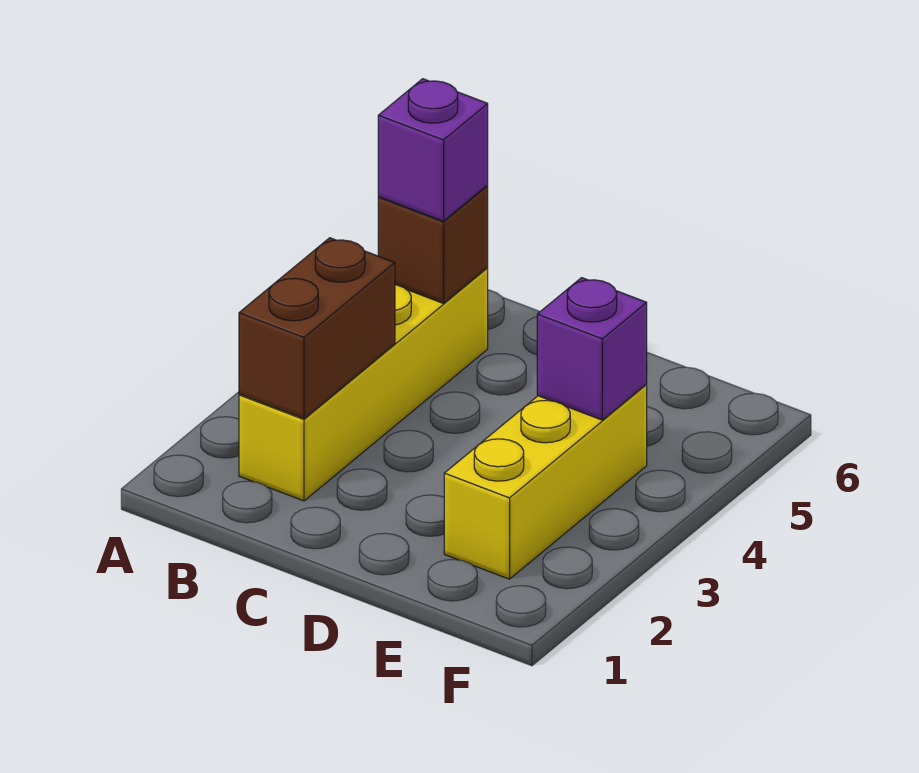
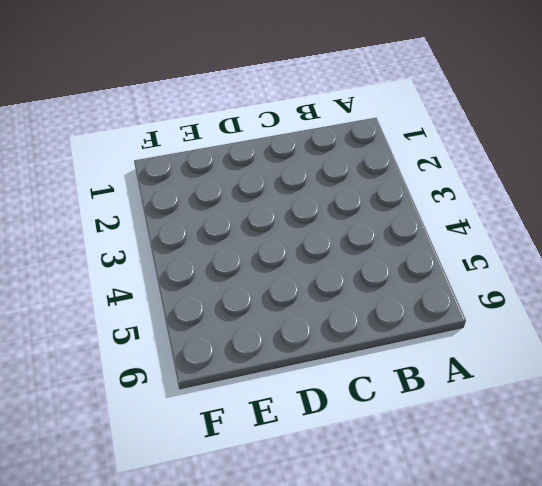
none -> yellow brick B2:B5 level 1
none -> yellow brick E2:E4 level 1

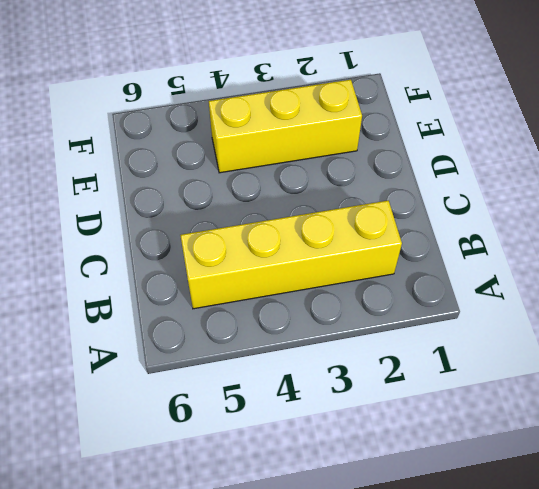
none -> brown brick B2:B3 level 2
none -> brown brick B5 level 2

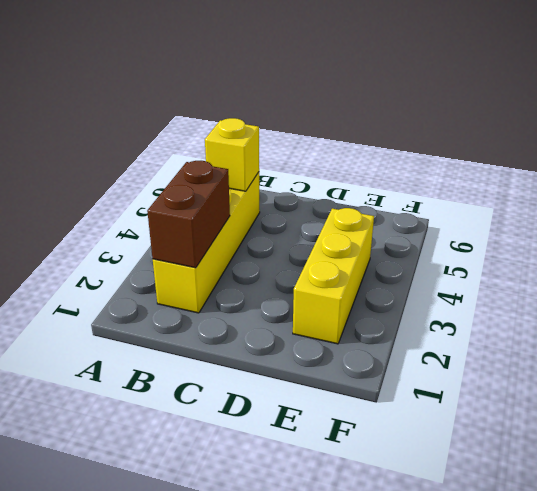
yellow brick B5 level 2 -> brown brick B5 level 2
none -> purple brick E4 level 2
none -> purple brick B5 level 3

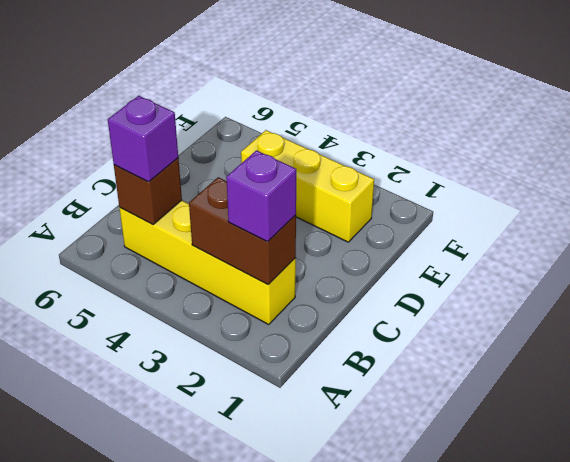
purple brick B2 level 3 -> purple brick E4 level 2

